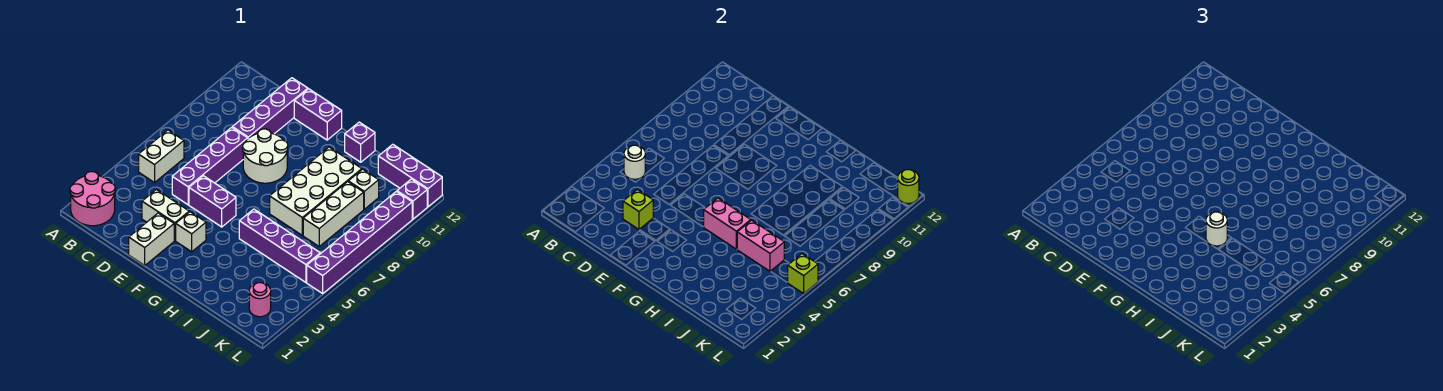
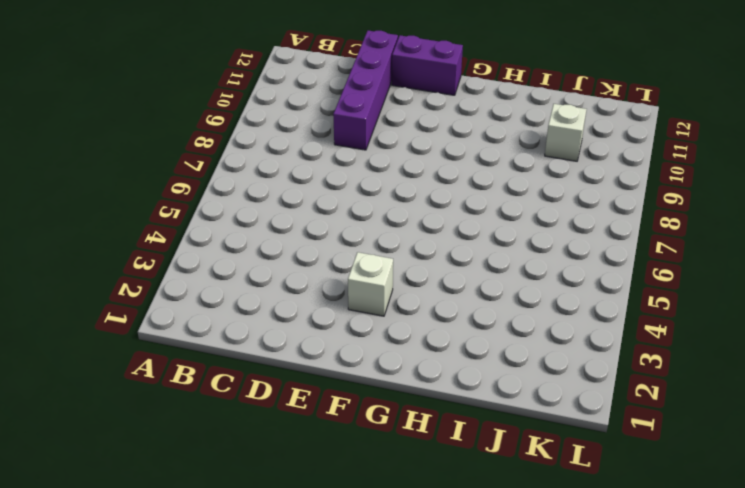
none -> pink round brick A1:B2 level 1
none -> white brick B5:B6 level 1
none -> white brick D3:E3 level 1

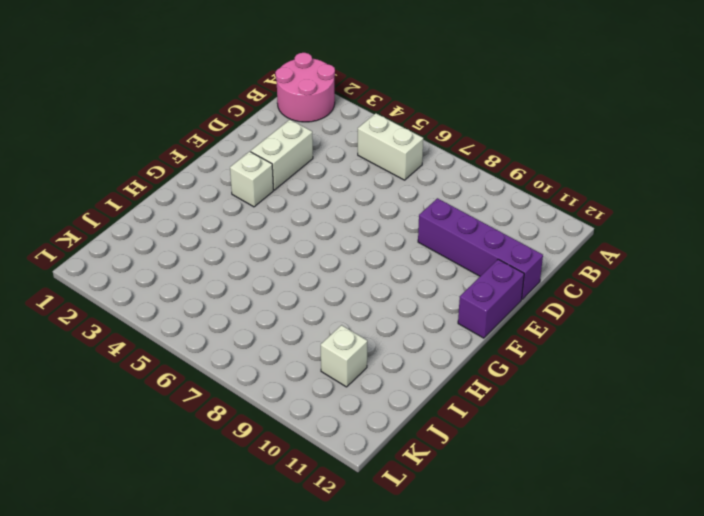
none -> purple brick D5:D8 level 1
none -> white brick E1:E2 level 1
none -> purple brick E5:F5 level 1

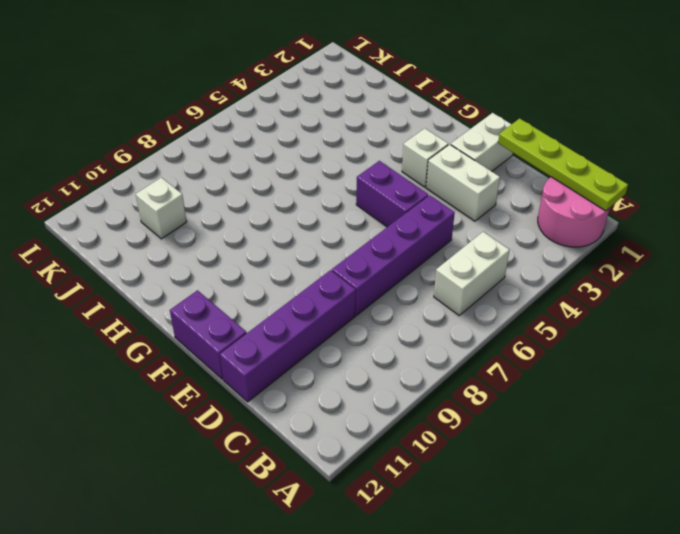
lime plate A1:D1 level 2 -> none
none -> white round brick E8:F9 level 1
none -> purple brick H5:K5 level 1
none -> white brick H7:I10 level 1

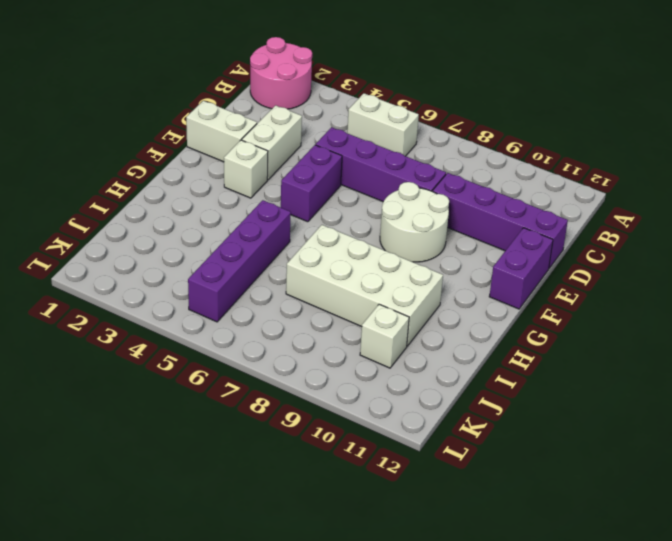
none -> purple brick H12 level 1
none -> white brick J7:J9 level 1
none -> purple brick J12:L12 level 1

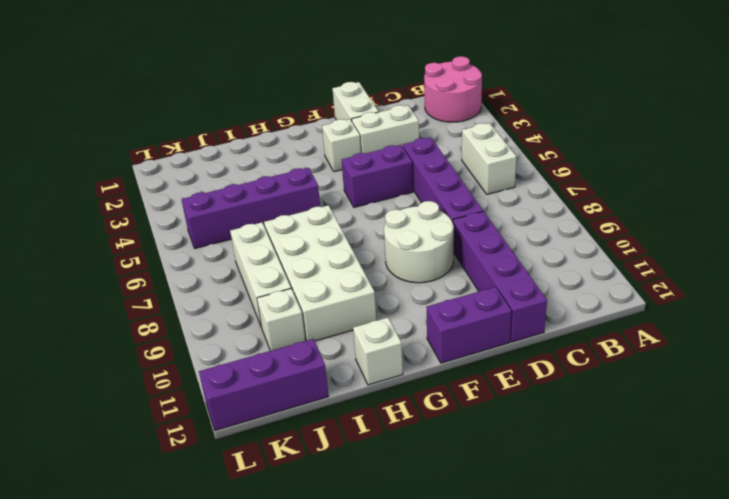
white brick H12 level 1 -> purple brick H12 level 1
none -> pink round brick K2 level 1
none -> purple brick L5:L10 level 1
none -> purple brick L11 level 1

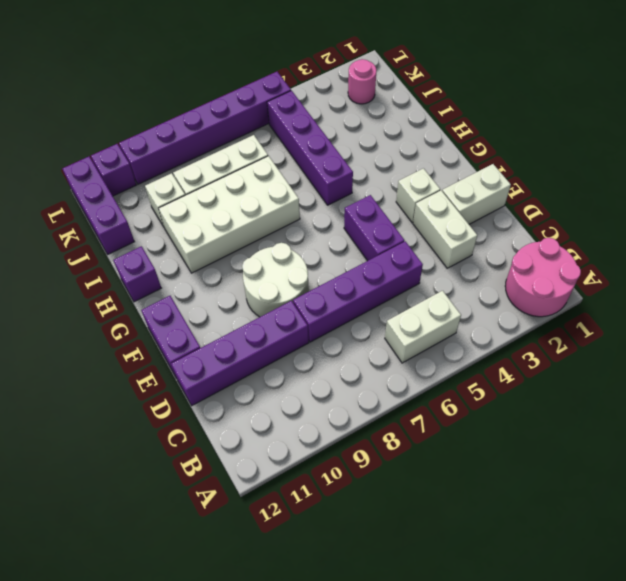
none -> white round brick B5 level 2
none -> lime brick D3 level 2
none -> pink brick G5:H5 level 2

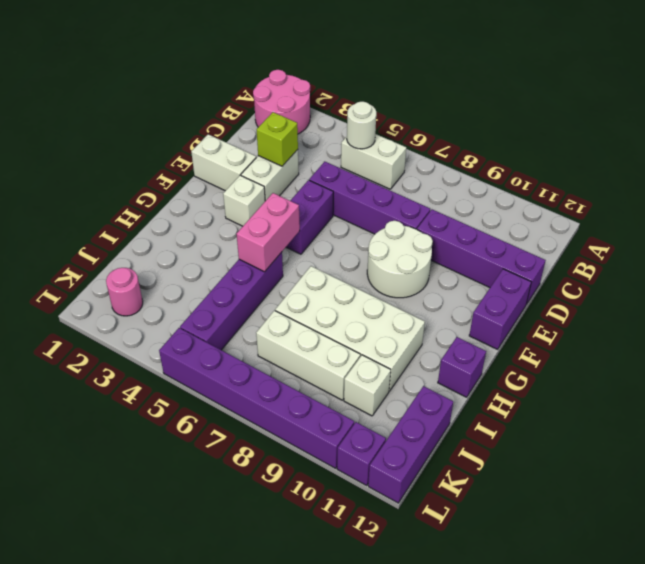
none -> pink brick I5:J5 level 2
none -> lime brick L5 level 2
none -> lime round brick L12 level 2

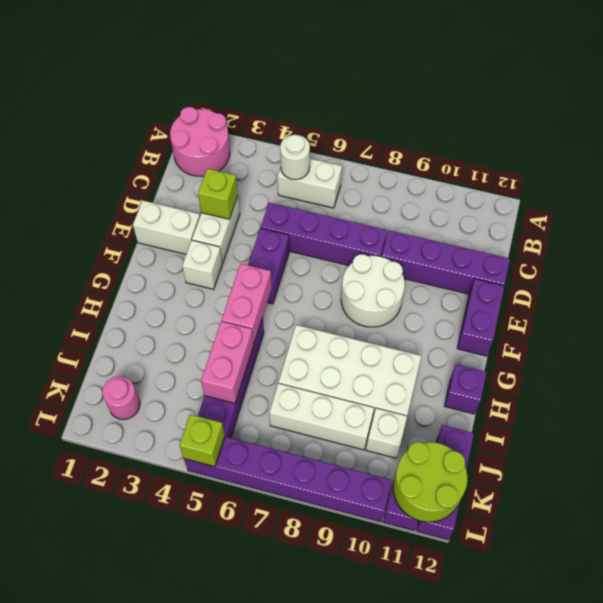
lime round brick K11:L12 level 2 -> lime round brick L12 level 2
none -> white round brick H5 level 3

